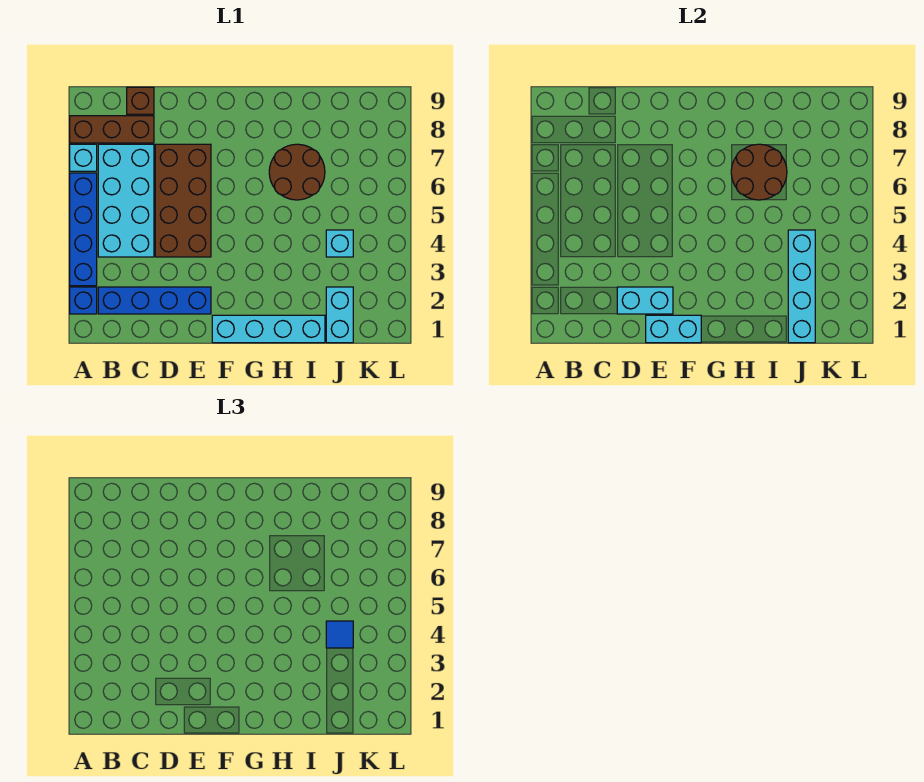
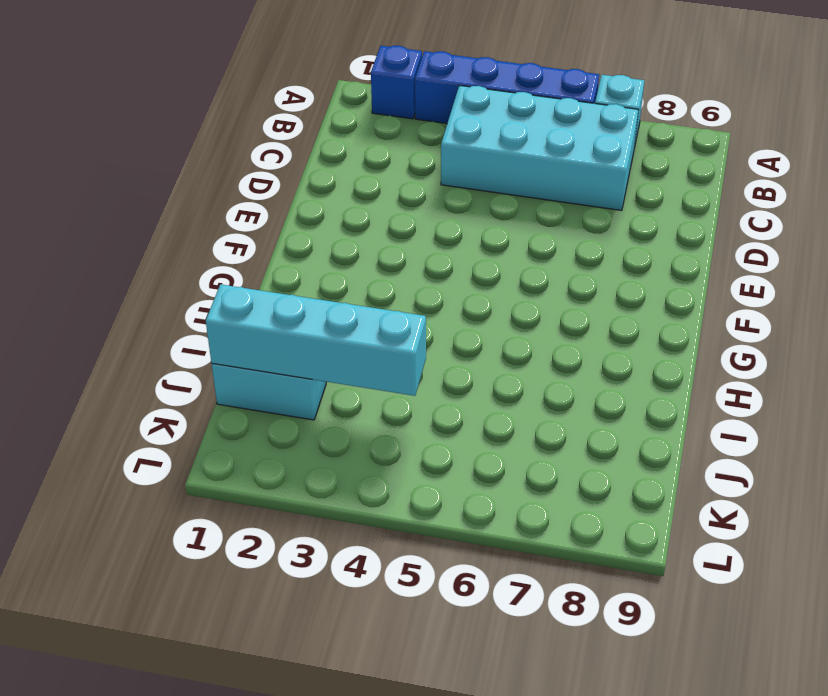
none -> brown brick A8:C8 level 1
none -> blue brick B2:E2 level 1
none -> brown brick C9 level 1

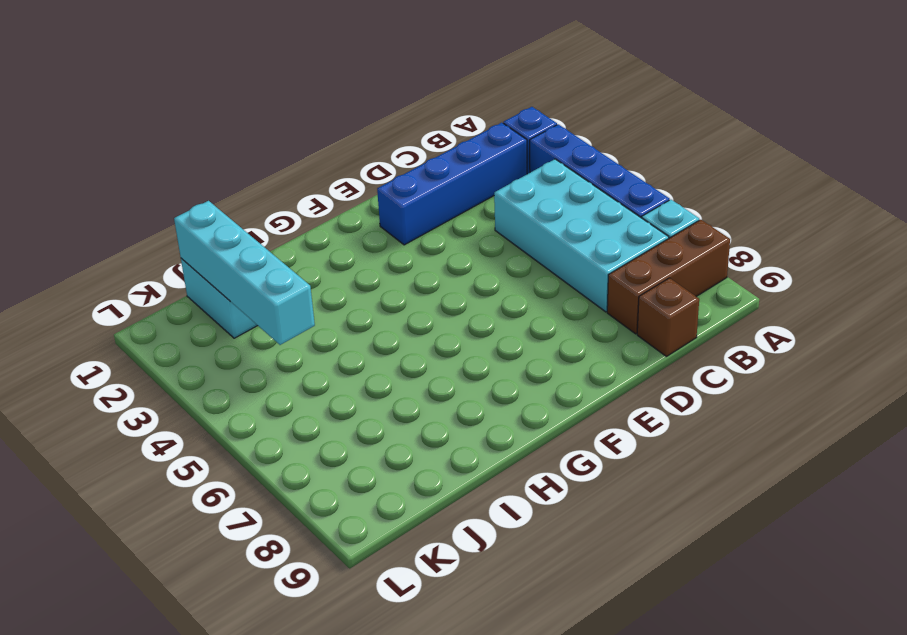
none -> brown brick D4:E7 level 1
none -> cyan brick F1:I1 level 1
none -> brown round brick H6:I7 level 1

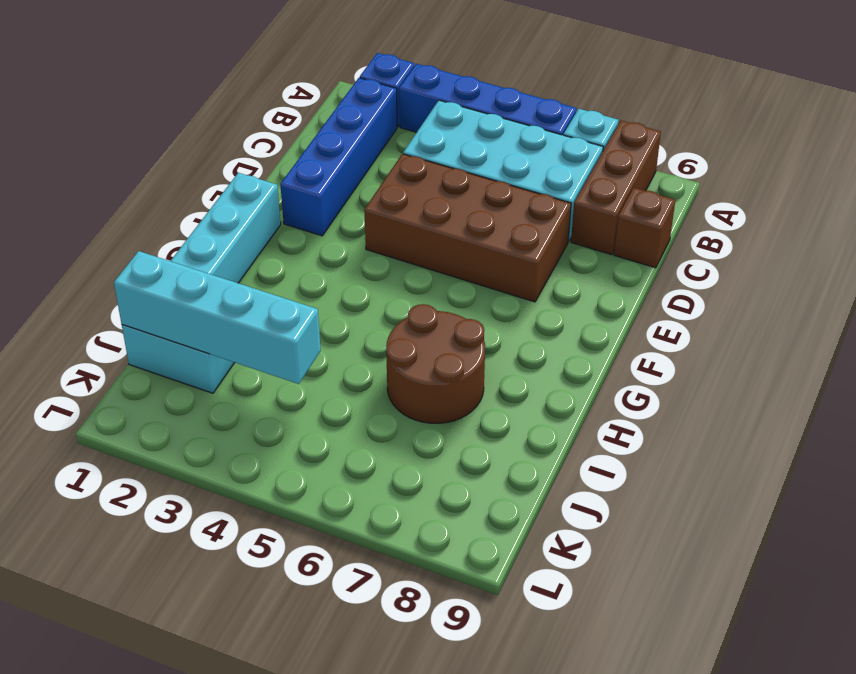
none -> cyan brick J4 level 1
none -> cyan brick D2:E2 level 2
none -> cyan brick E1:F1 level 2

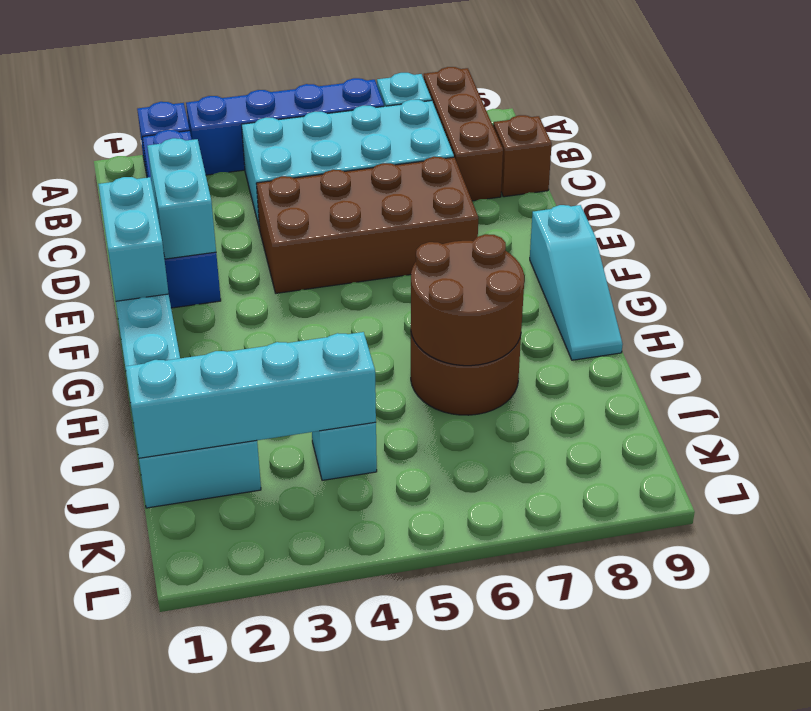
cyan slope F9:H9 level 1 top F -> none
none -> blue tile J4 level 3

